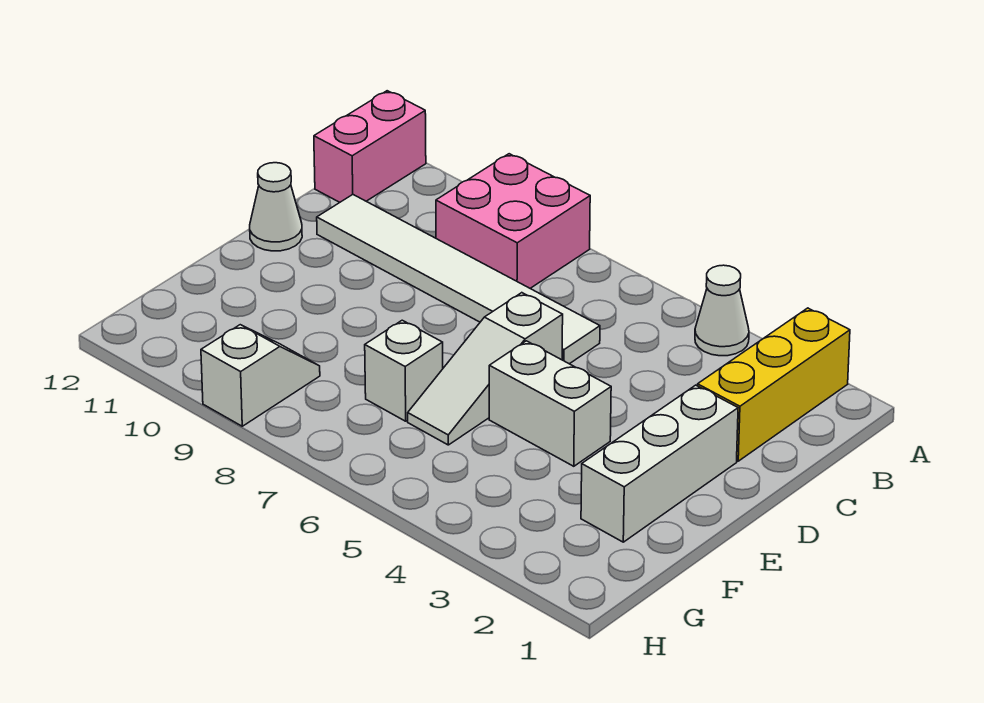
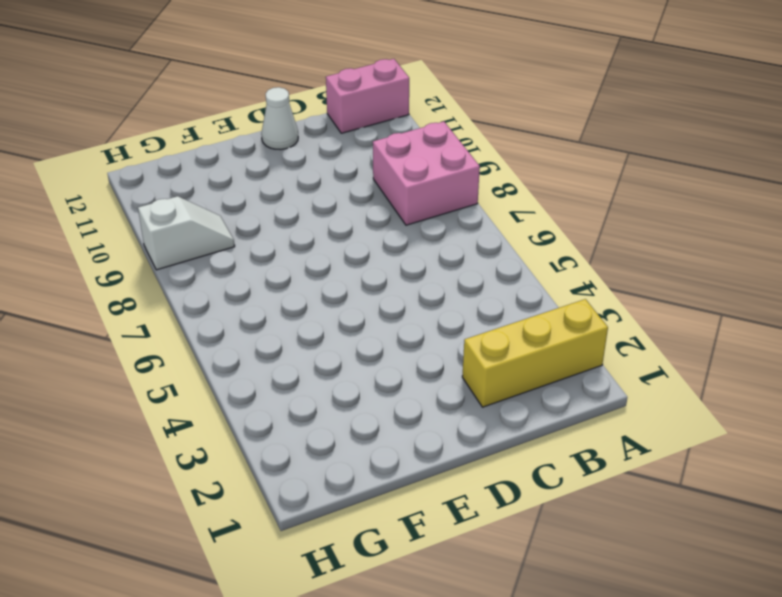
none -> white cone A4 level 1
none -> white tile C6:C11 level 1

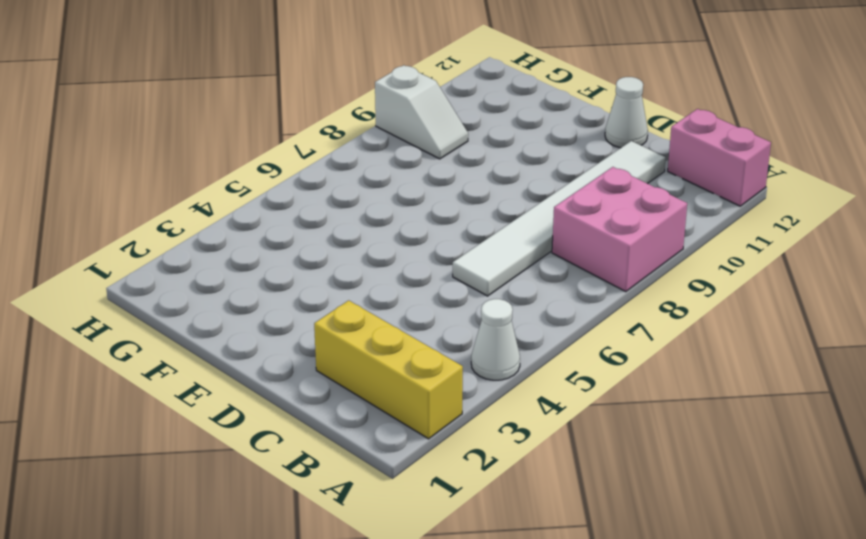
none -> white brick D2:F2 level 1
none -> white slope D6:F6 level 1 top D

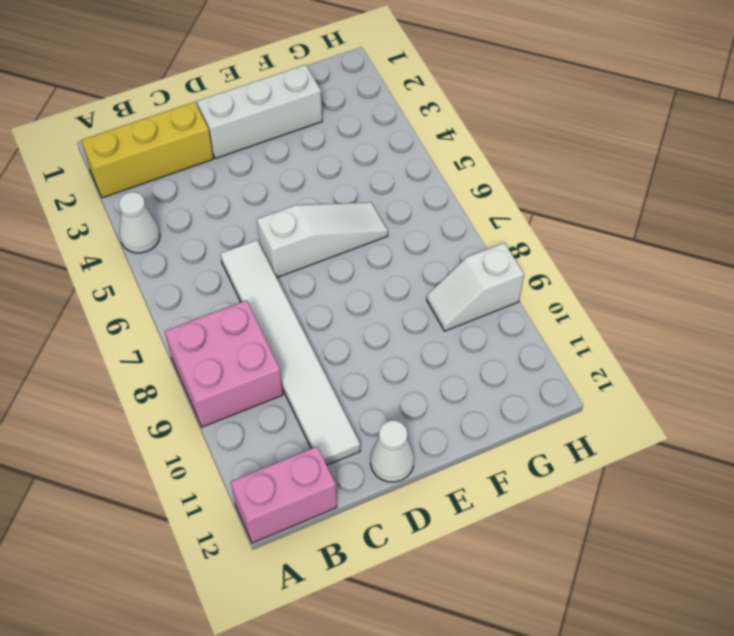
none -> white brick E4:E5 level 1
none -> white brick F7 level 1

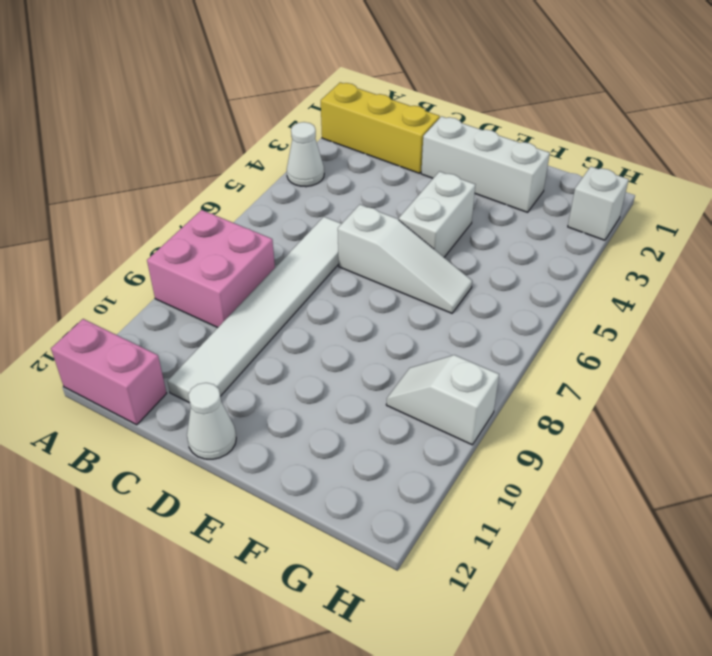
white brick H2 level 1 -> white brick F7 level 1

